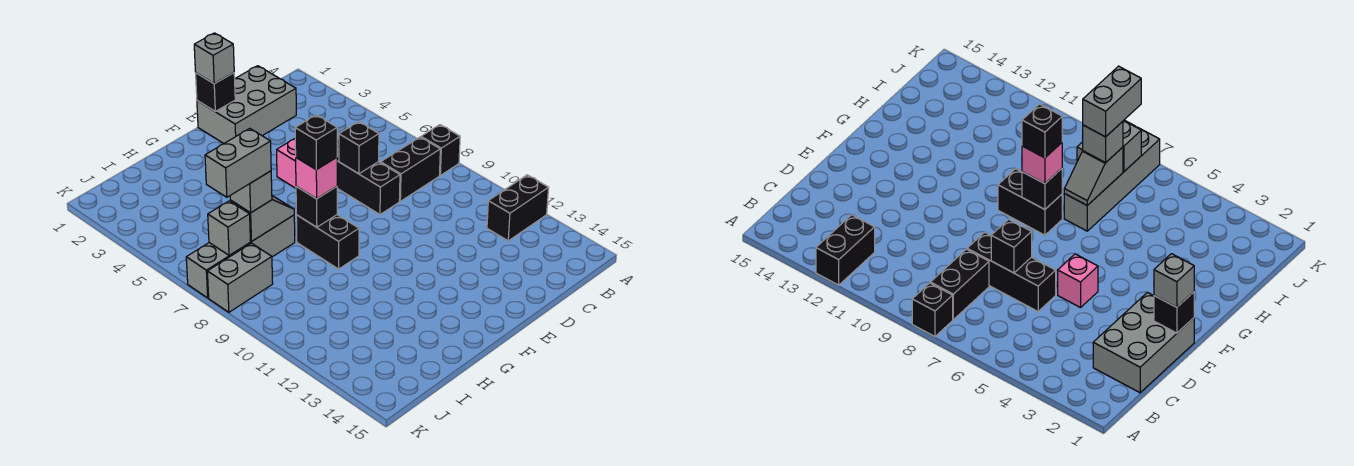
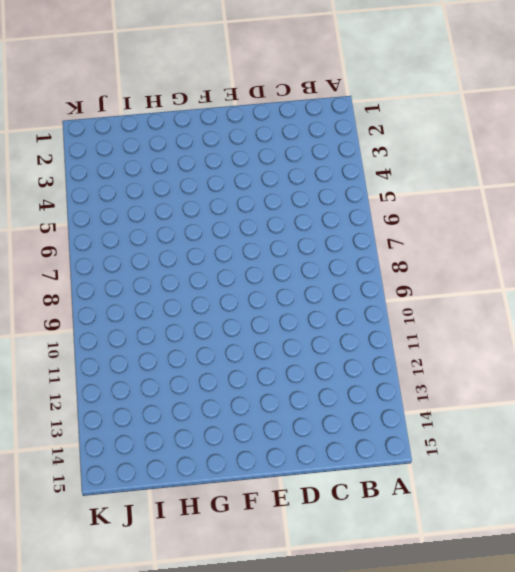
none -> black brick A8 level 1
none -> black brick A12:B12 level 1
none -> black brick B8:C8 level 1

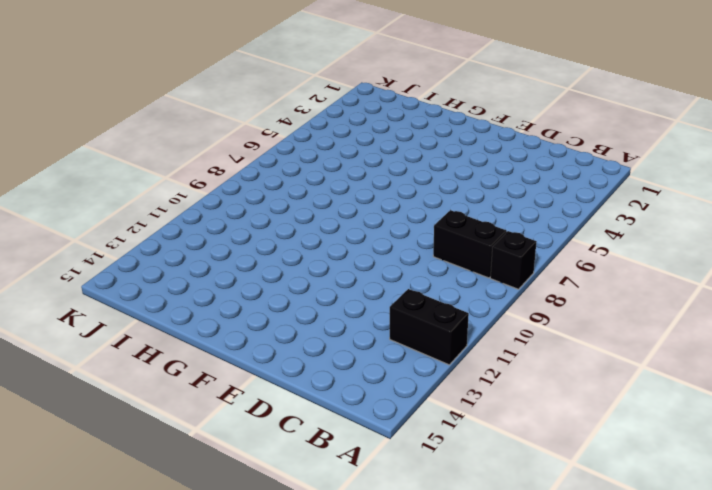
none -> grey brick C1:E2 level 1
none -> black brick D6:D8 level 1
none -> pink brick E5 level 1

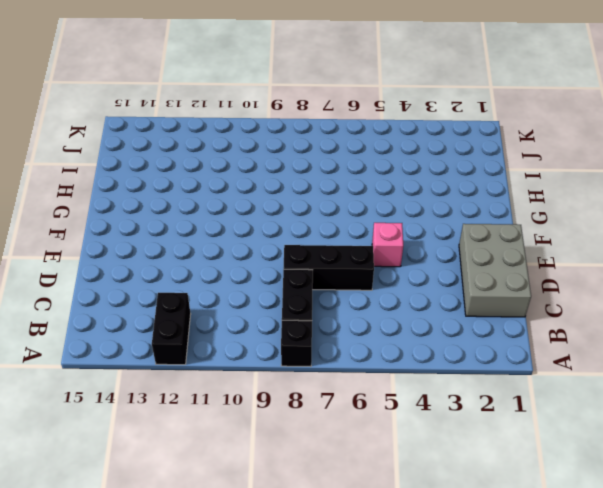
none -> black brick G8:G9 level 1
none -> grey brick H7:K7 level 1
none -> grey brick J8:K8 level 1

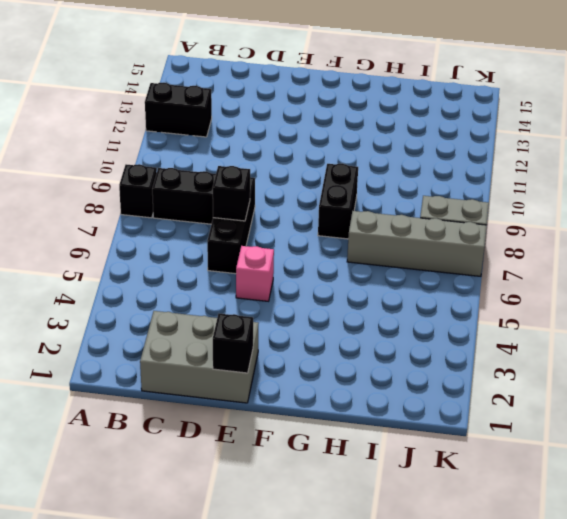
none -> black brick G8 level 2
none -> grey slope H7:I7 level 2 top I
none -> grey brick J7 level 2

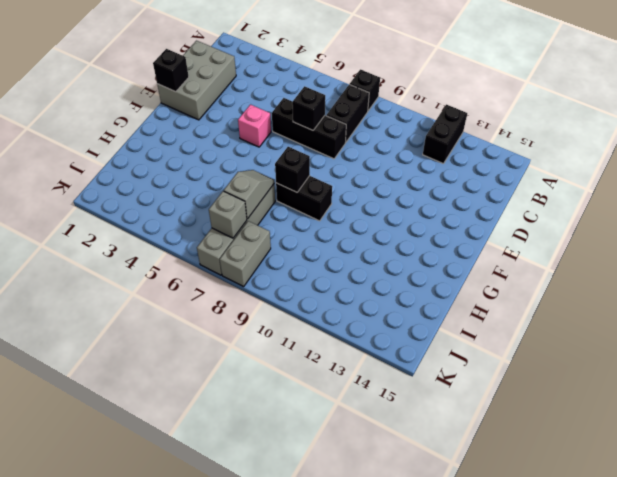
none -> grey brick E1 level 3
none -> pink brick G8 level 3
none -> grey brick I7 level 3

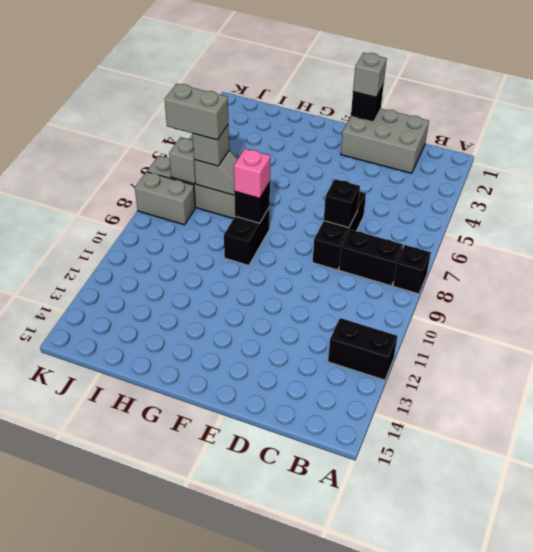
none -> pink brick E5 level 1
none -> black brick G8 level 4

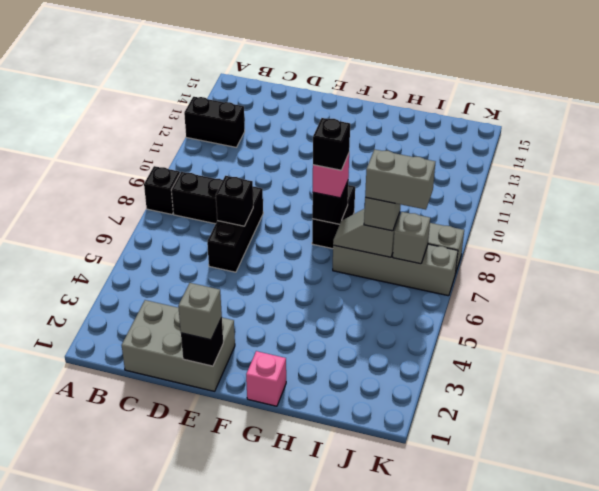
pink brick G1 level 1 -> pink brick E5 level 1

